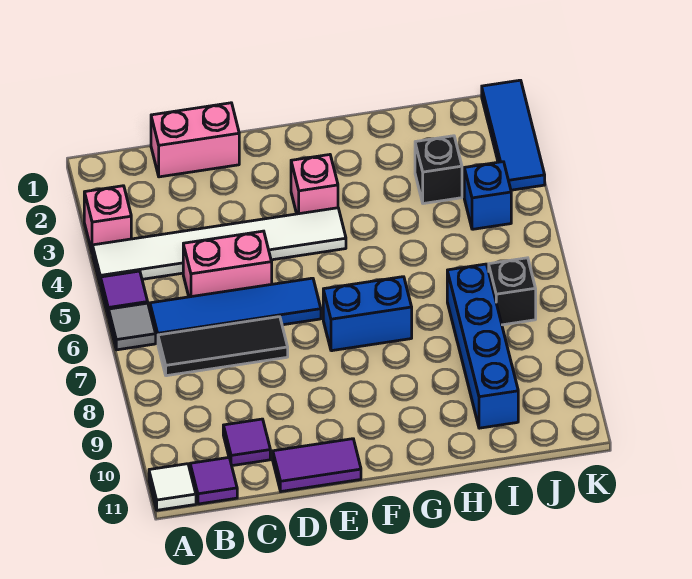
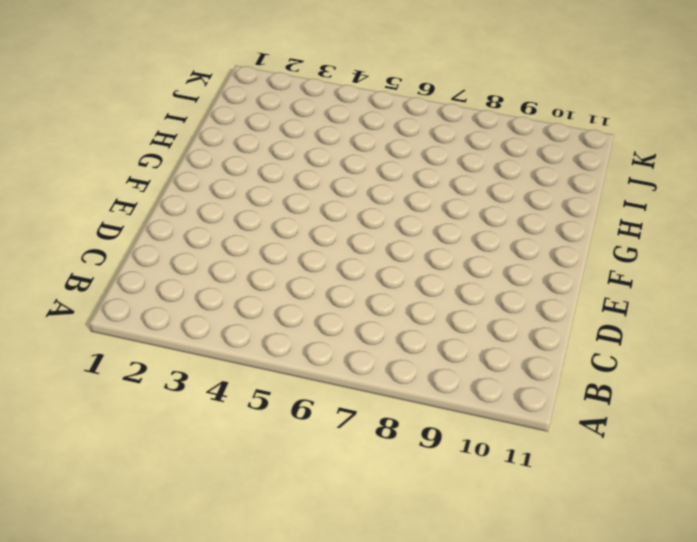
none -> pink brick A3 level 1
none -> white tile A4:F4 level 1
none -> purple tile A5 level 1

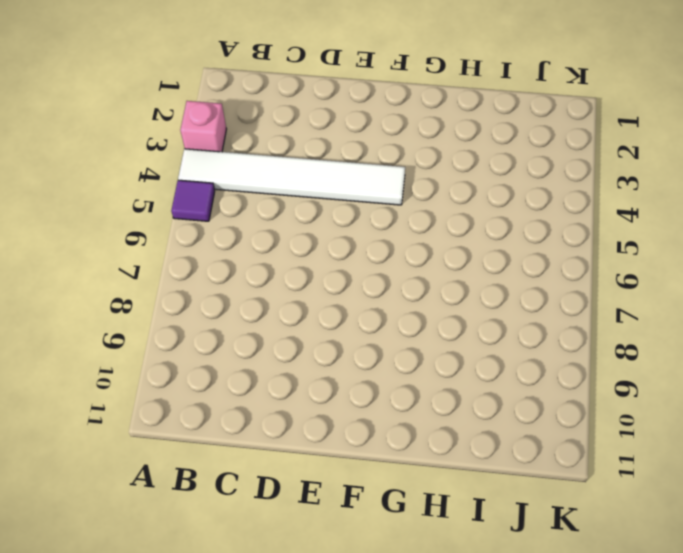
none -> grey tile A6 level 1
none -> white tile A11 level 1
none -> blue tile B6:E6 level 1

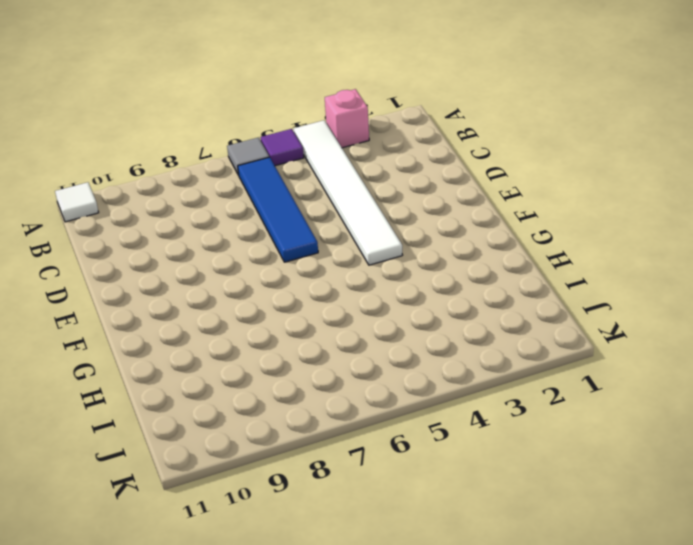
none -> black tile B7:D7 level 1
none -> purple tile B11 level 1
none -> pink brick C1:D1 level 1

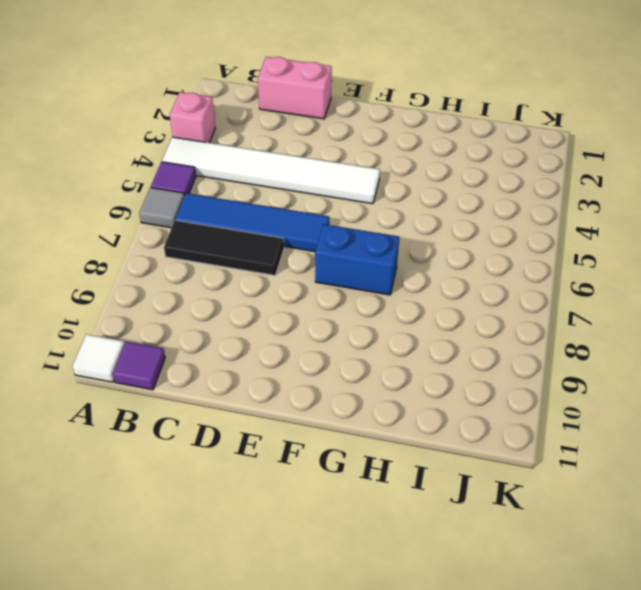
none -> pink brick C5:D5 level 1
none -> purple tile C10 level 1
none -> purple tile D11:E11 level 1

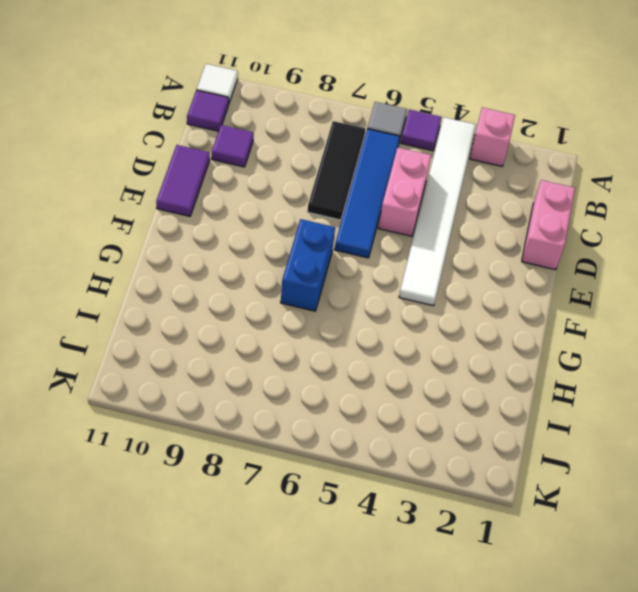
none -> pink brick F3 level 1
none -> black brick I3 level 1
none -> blue brick I7:I10 level 1

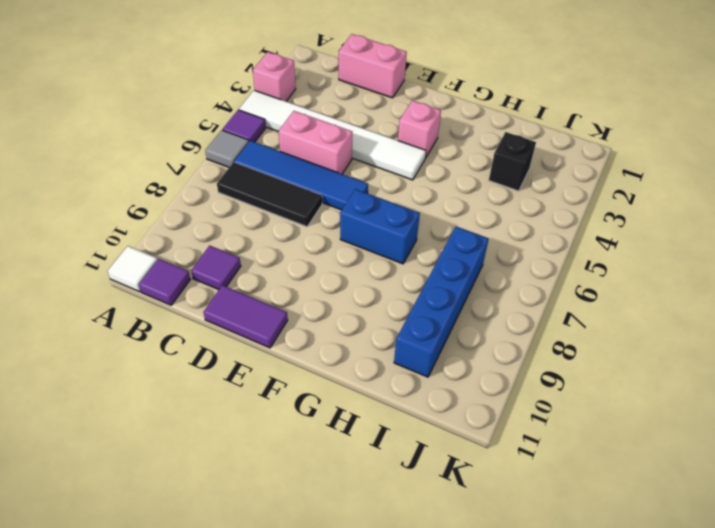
none -> blue brick J4 level 1
none -> black brick J7 level 1
none -> blue tile K1:K3 level 1

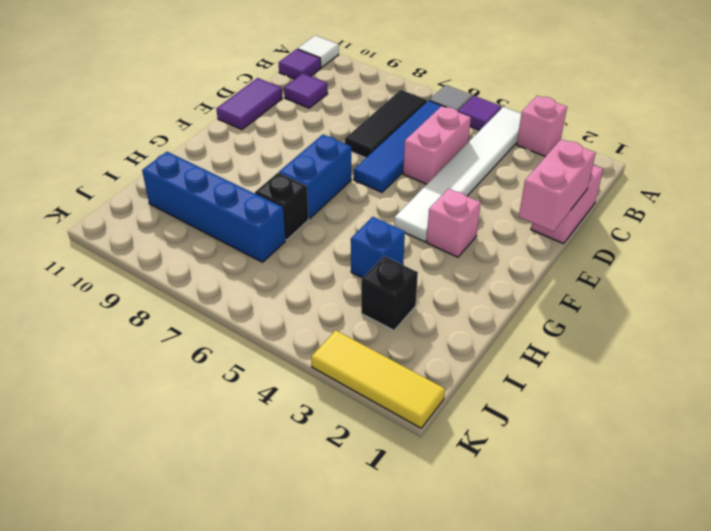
pink brick D1:E1 level 2 -> none
blue brick H4 level 1 -> blue brick J4 level 1
black brick H7 level 1 -> black brick J7 level 1
yellow tile K1:K3 level 1 -> blue tile K1:K3 level 1

